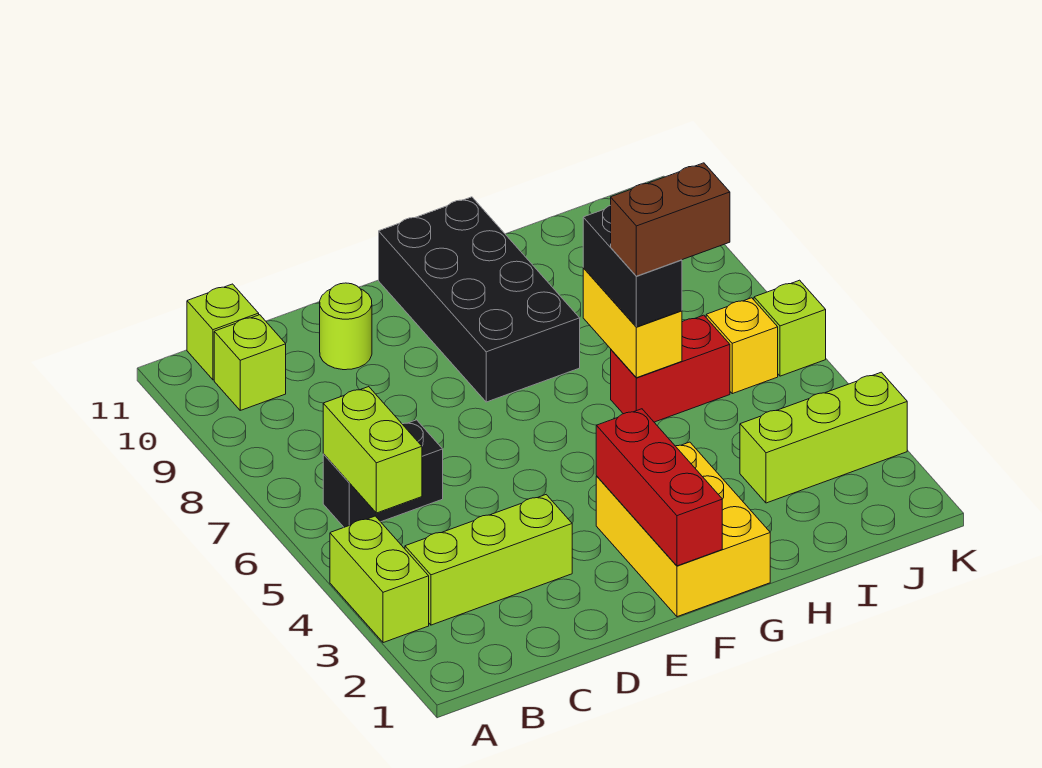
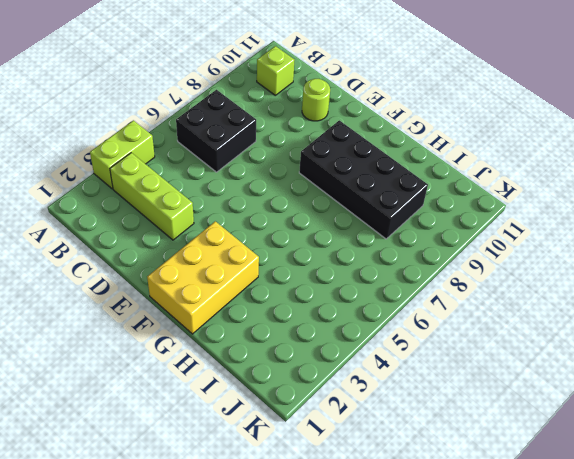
black brick B6:C7 level 1 -> black brick B6:C6 level 1
black brick F8:I9 level 1 -> black brick F8:G11 level 1
none -> lime brick B11 level 1
none -> red brick H6:I6 level 1
none -> lime brick I3:K3 level 1

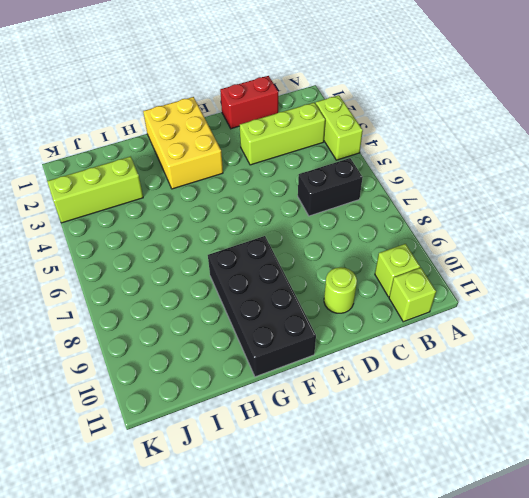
red brick C1:D1 level 1 -> red brick H6:I6 level 1
none -> yellow brick J6 level 1
none -> lime brick K6 level 1
none -> lime brick B5:B6 level 2

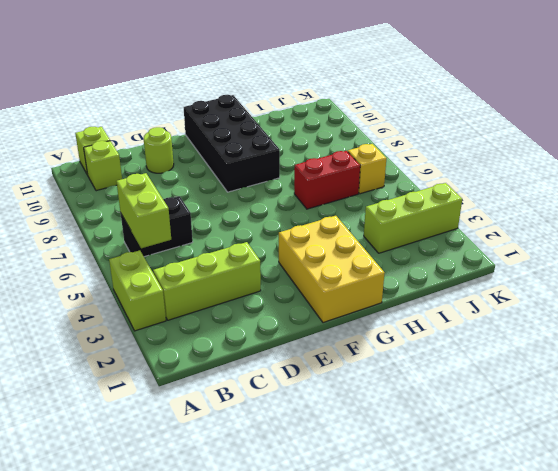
none -> lime brick K6 level 1
none -> red brick F1:F3 level 2
none -> yellow brick H6:H7 level 2

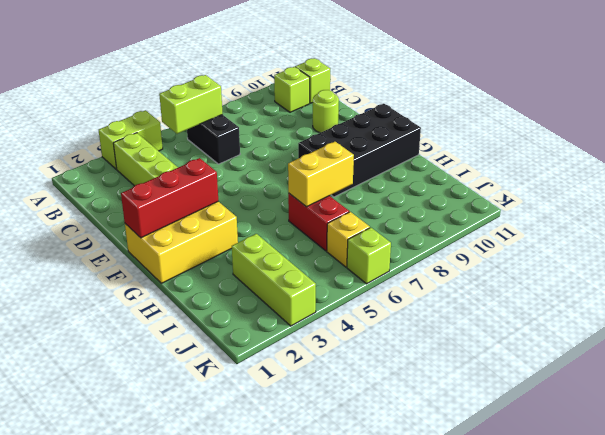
none -> black brick H6:H7 level 3
none -> brown brick H6:I6 level 4

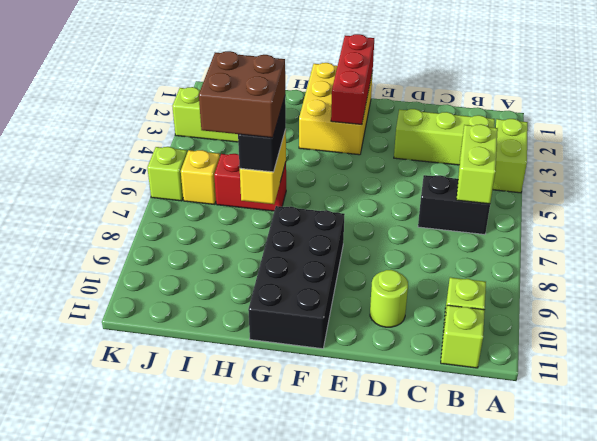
brown brick H6:I7 level 4 -> brown brick H6:I6 level 4

